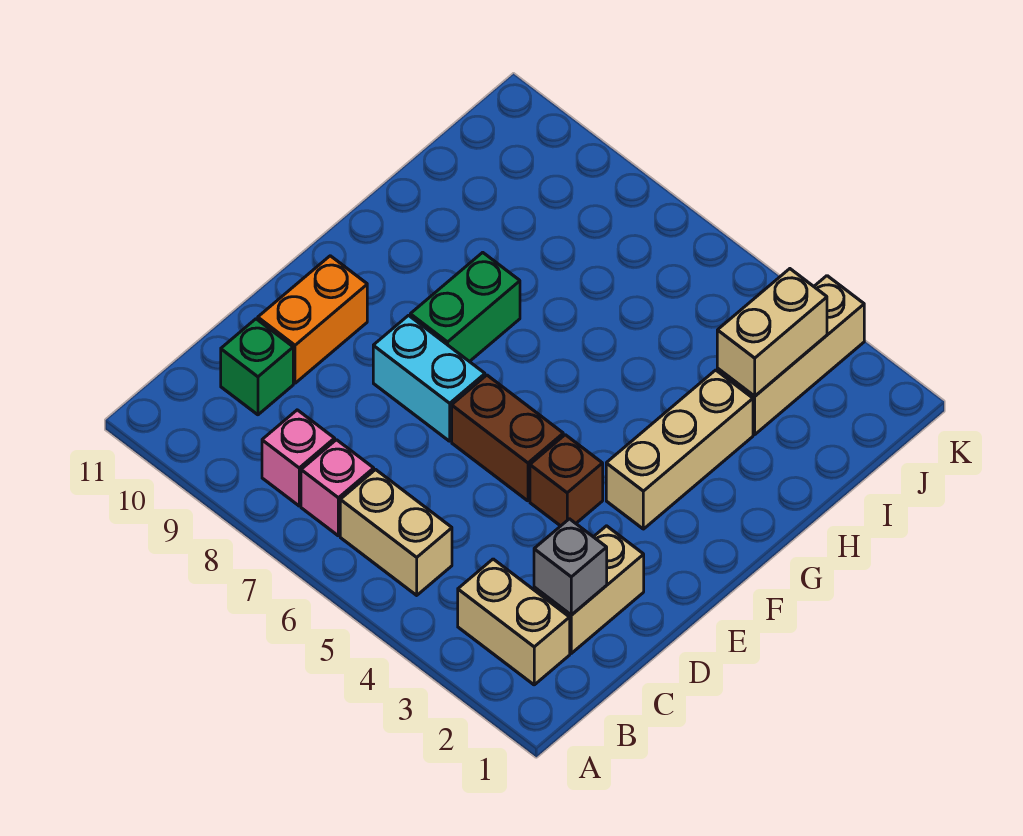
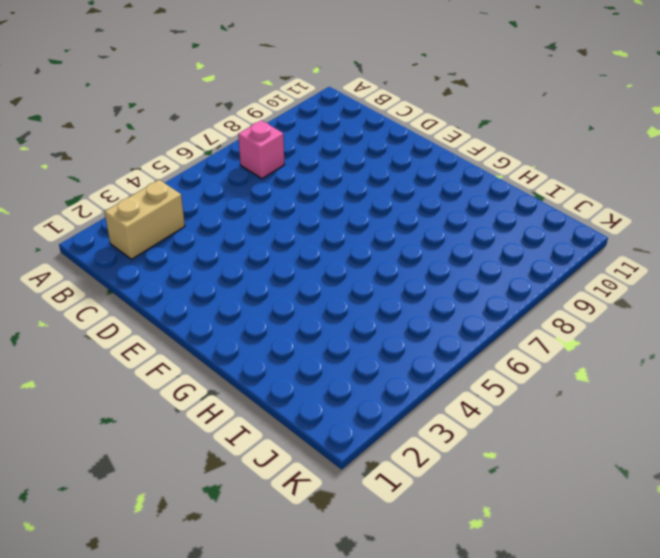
none -> tan brick B5:B6 level 1
none -> pink brick B8 level 1
none -> tan brick C2:D2 level 1

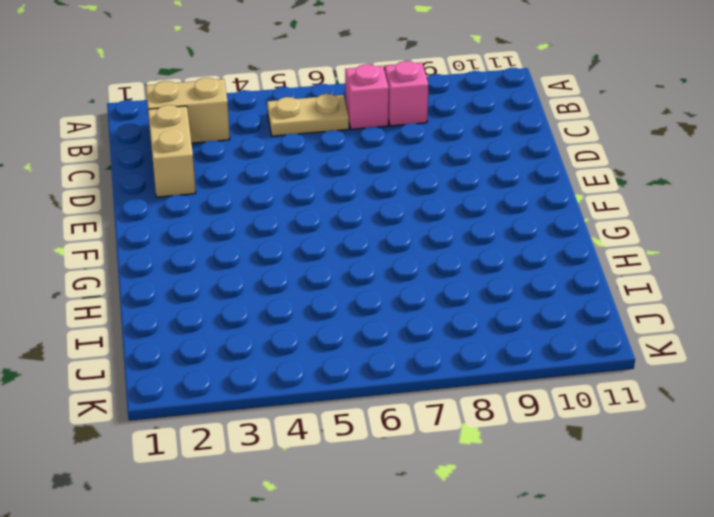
tan plate B5:B6 level 1 -> tan brick B5:B6 level 1
none -> green brick C10 level 1
none -> orange brick D10:E10 level 1
none -> brown brick E4 level 1

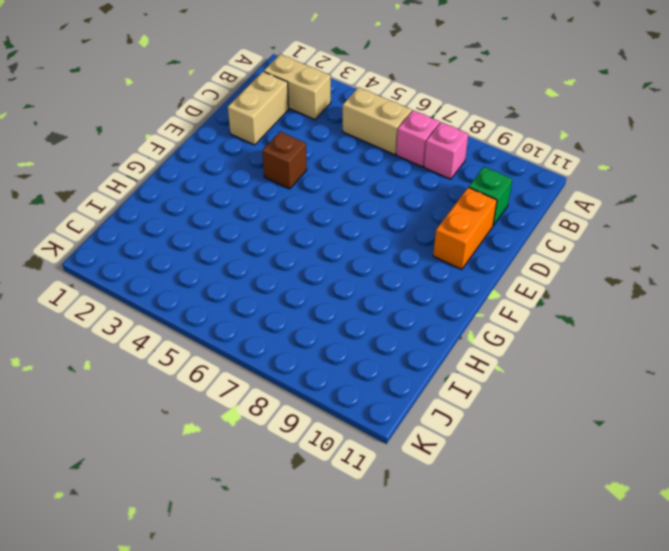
none -> brown brick E5:E6 level 1
none -> cyan brick E7:E8 level 1
none -> tan brick F3:H3 level 1

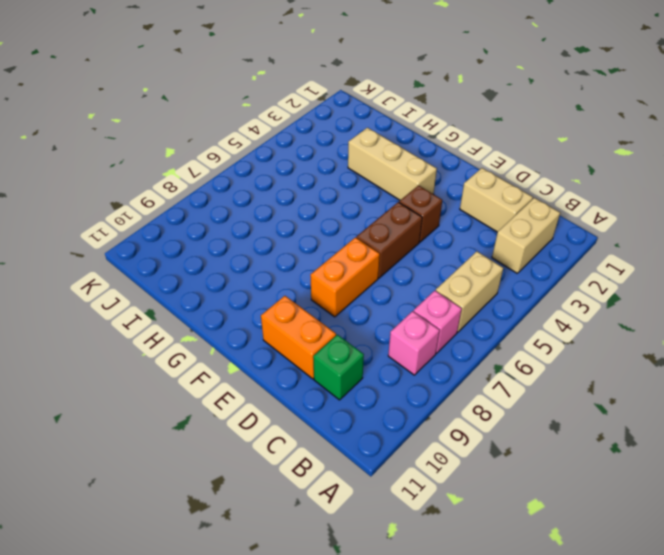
orange brick E7:E8 level 1 -> cyan brick E7:E8 level 1
none -> green brick F8:G8 level 1
none -> tan brick I3:K3 level 1
none -> grey brick C2 level 2

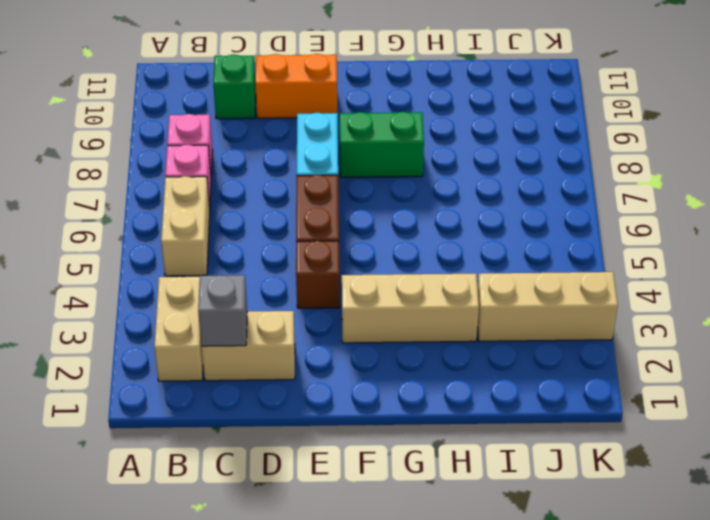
none -> tan brick I3:J3 level 2

